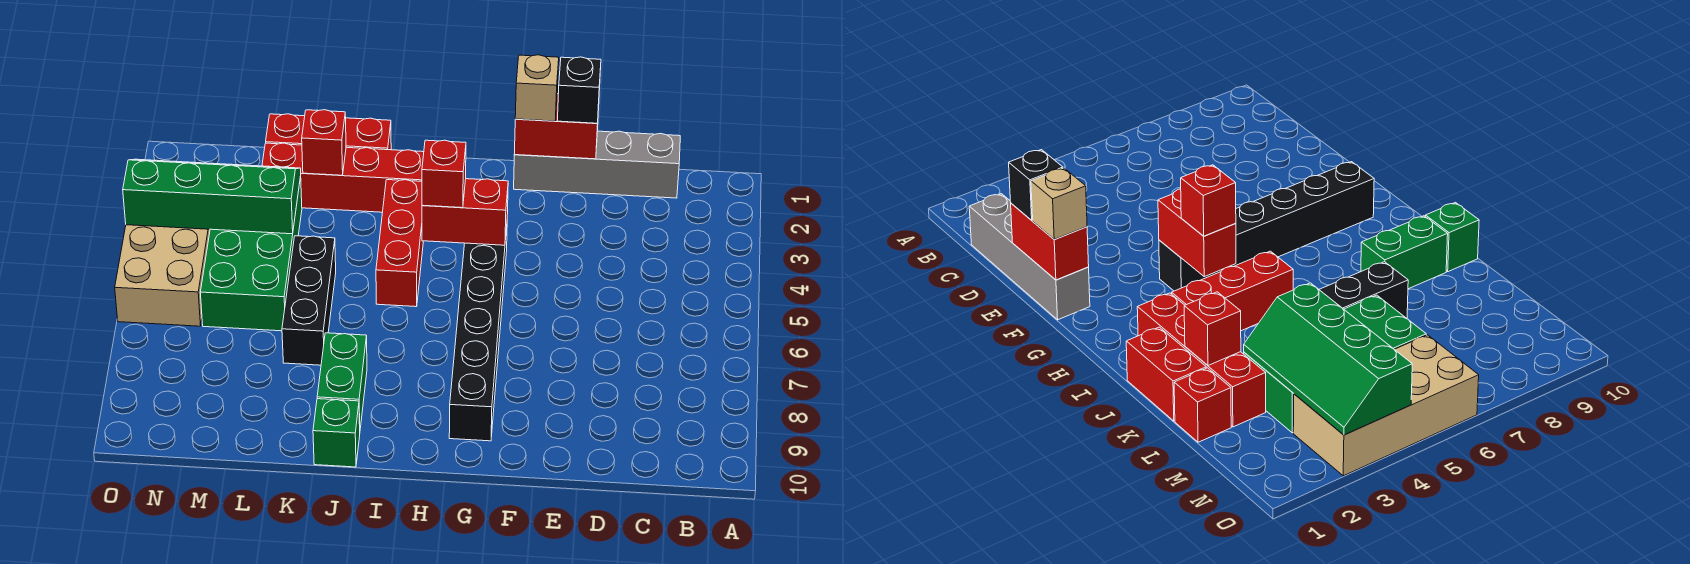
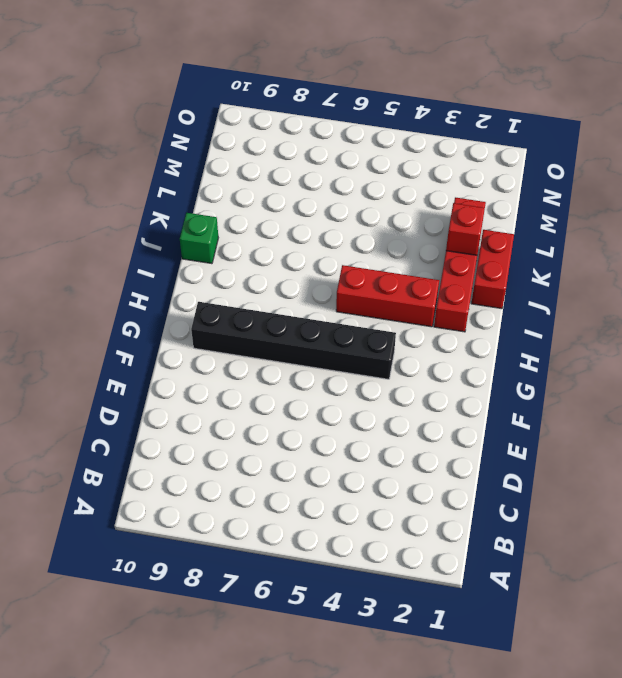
none -> grey brick C1:F1 level 1
none -> green brick J8:J9 level 1
none -> black brick K5:K7 level 1

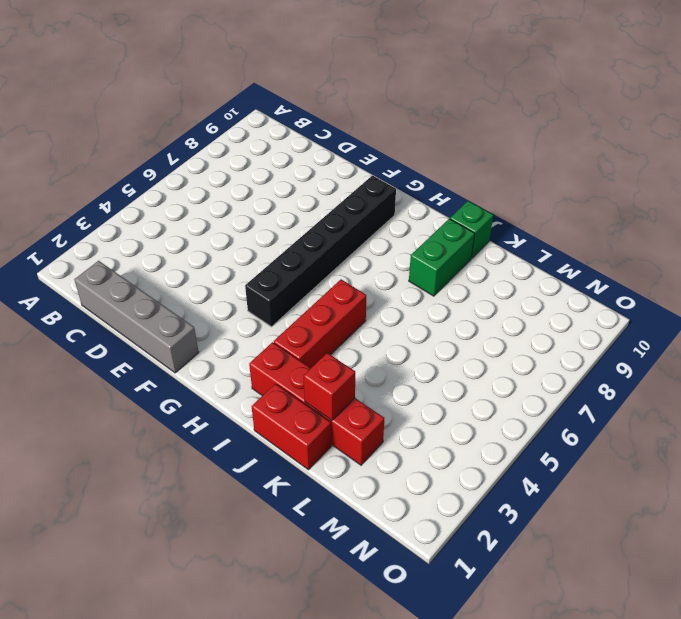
none -> black brick K5:K7 level 1
none -> red brick L1 level 1
none -> green brick L3:M6 level 1

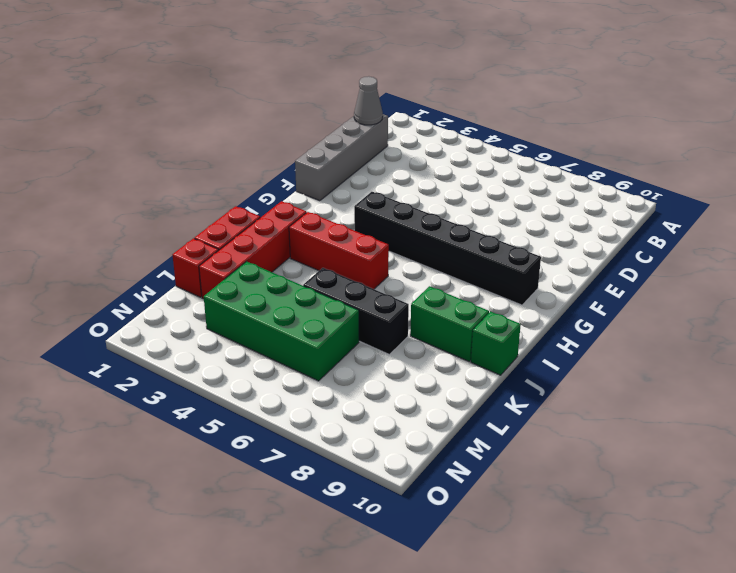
grey cone C1 level 2 -> none
none -> tan brick N3:O6 level 1
none -> red brick E1:F1 level 2
none -> red brick G4:H4 level 2

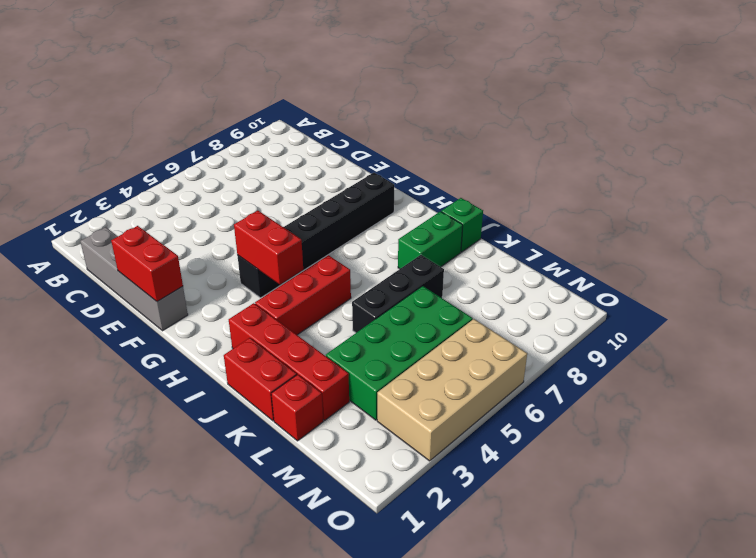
none -> red brick K2 level 2
none -> green slope L3:O4 level 2 top 4
none -> black brick E1 level 3

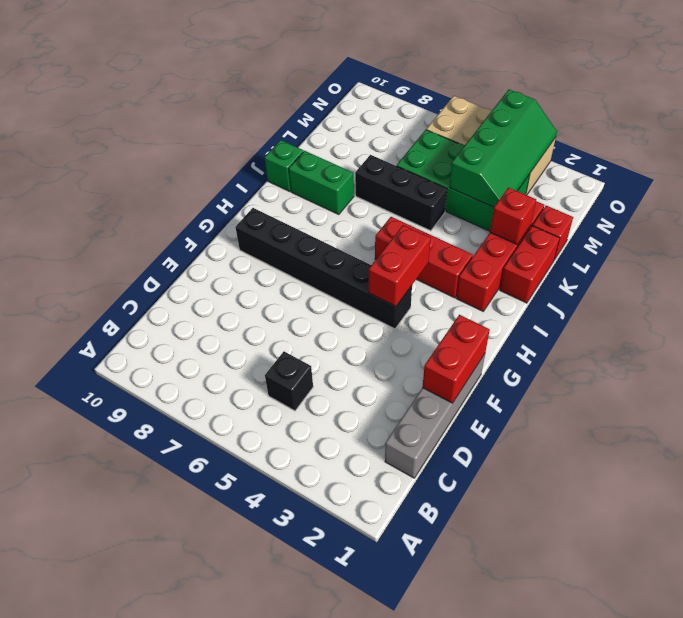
black brick C5 level 1 -> black brick E1 level 3
none -> tan brick F1 level 3
none -> red brick H4 level 3

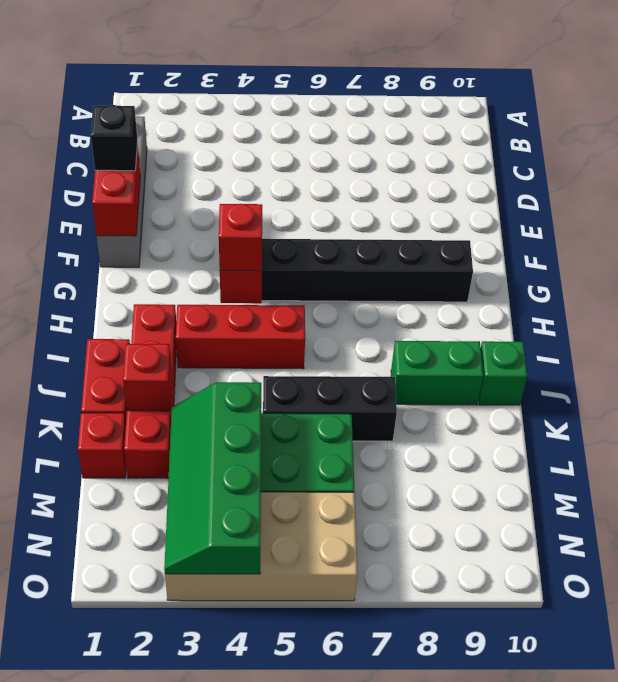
none -> tan brick F1 level 3

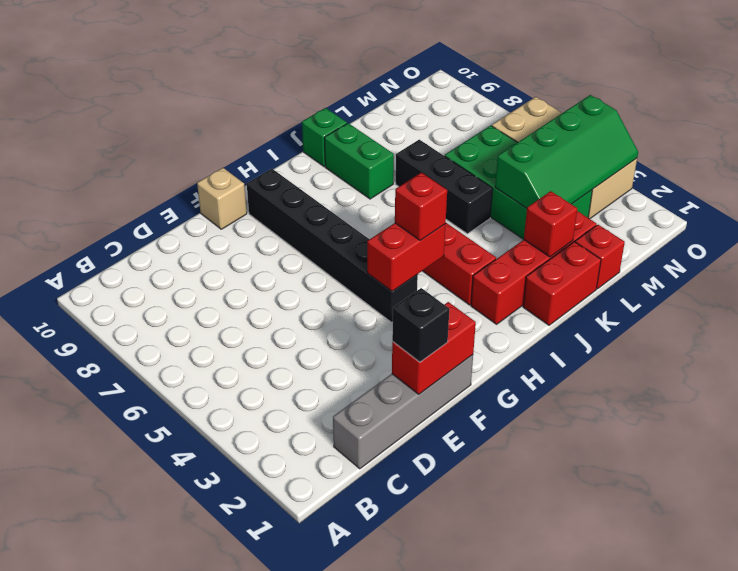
tan brick F10 level 1 -> tan brick F1 level 3

